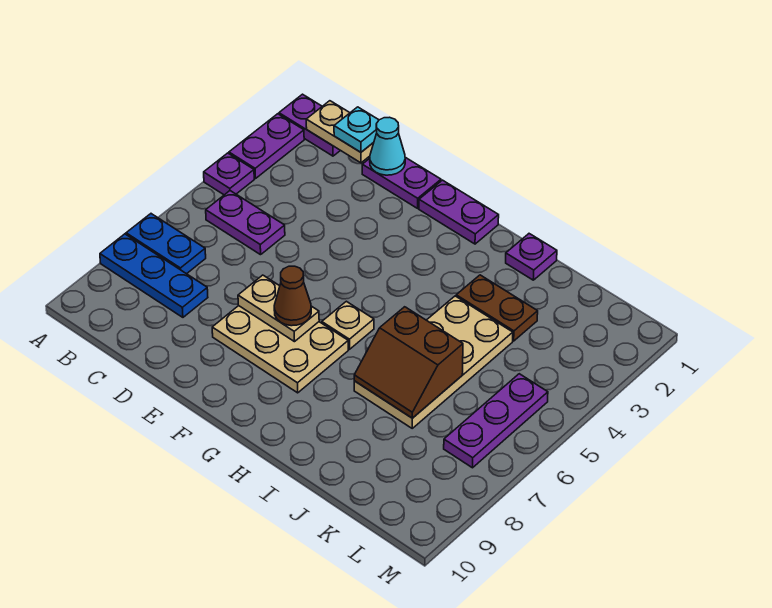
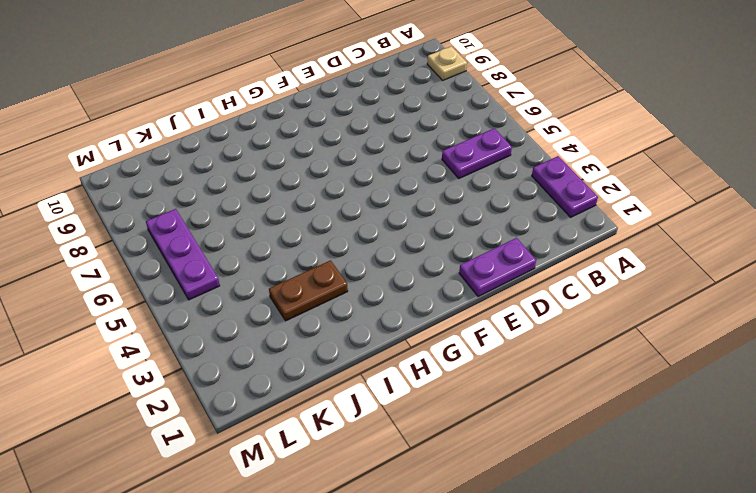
tan plate A9 level 1 -> tan plate G6 level 1
none -> purple plate A1:B1 level 1
none -> purple plate A4 level 1
none -> blue plate A7:B7 level 1

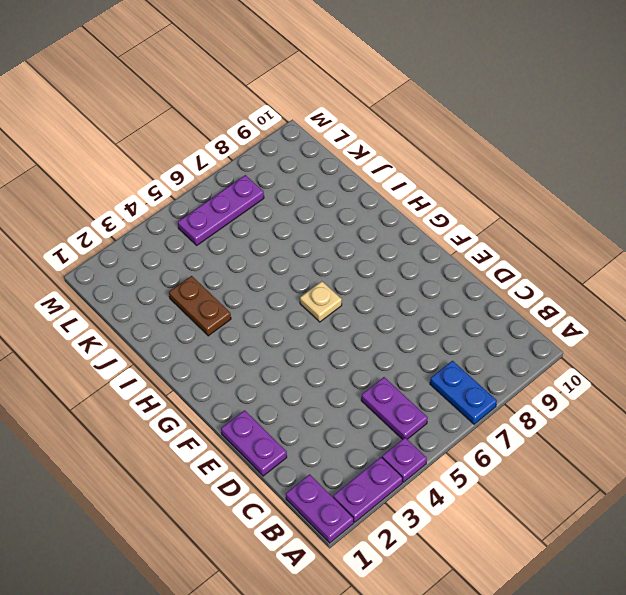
none -> blue plate A8:C8 level 1
none -> tan plate E7:G8 level 1
none -> purple plate F1:G1 level 1

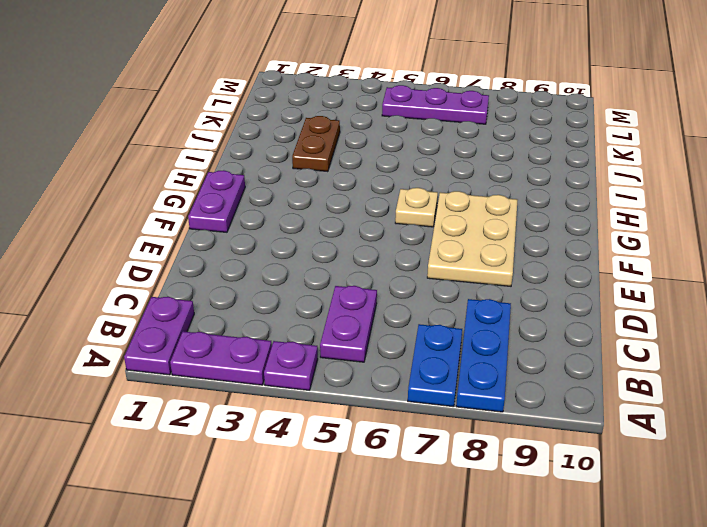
none -> purple plate D1:E1 level 1
none -> purple plate I1 level 1
none -> tan plate I4:J7 level 1

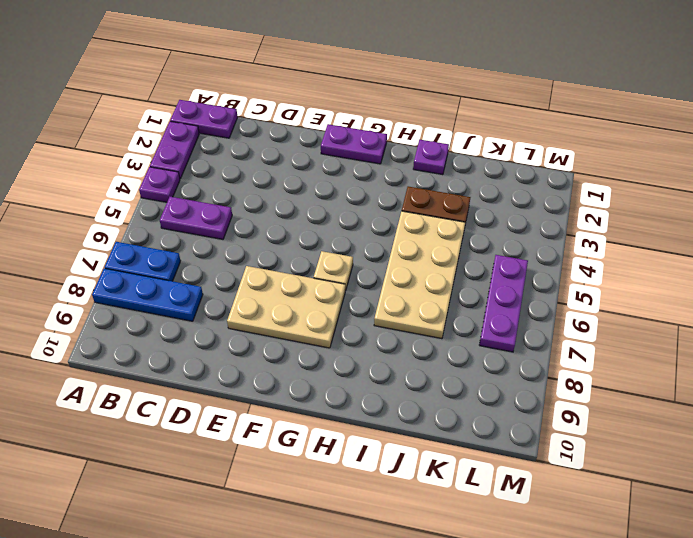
none -> purple plate D1:E1 level 1
none -> tan plate B1:C1 level 2
none -> cyan cone D1 level 2

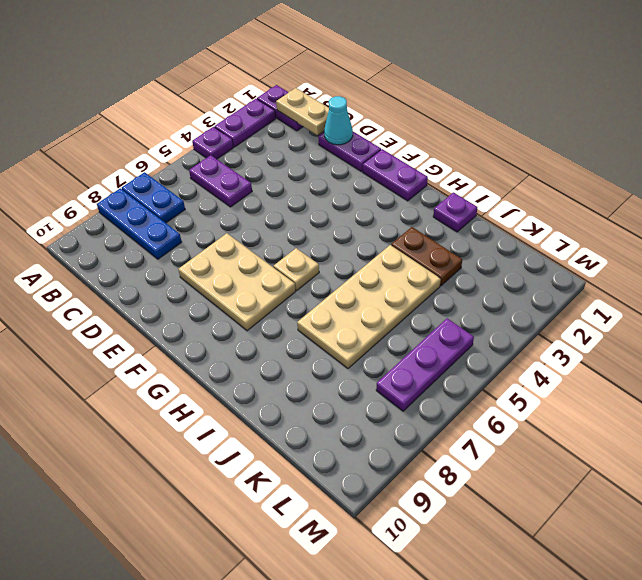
none -> tan plate E7:F7 level 2
none -> brown slope I6:J7 level 2 top 6
none -> cyan plate C1 level 3

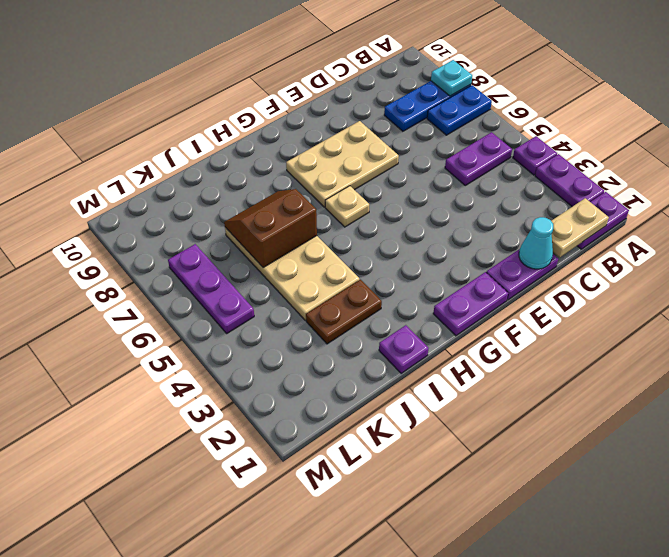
cyan plate A8 level 2 -> cyan plate C1 level 3
none -> tan plate E7:F7 level 2
none -> brown cone F7 level 3

